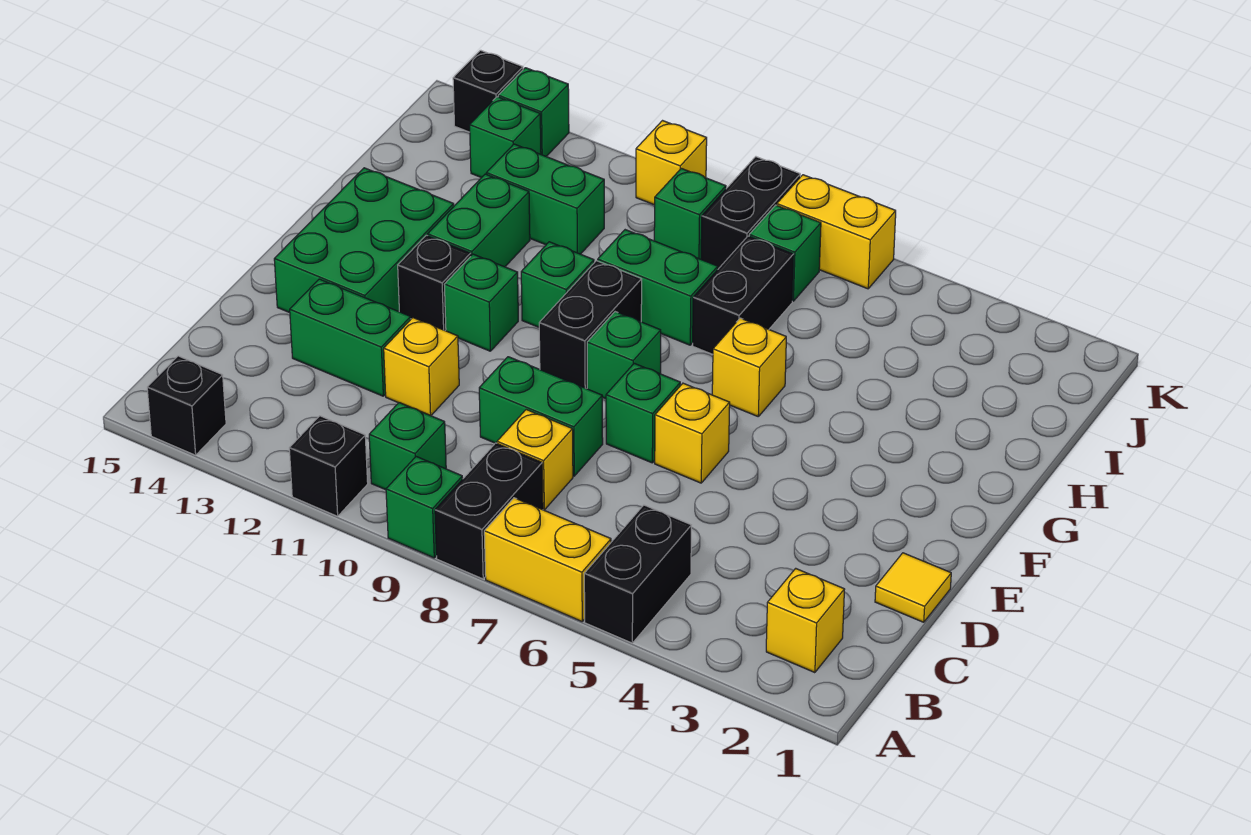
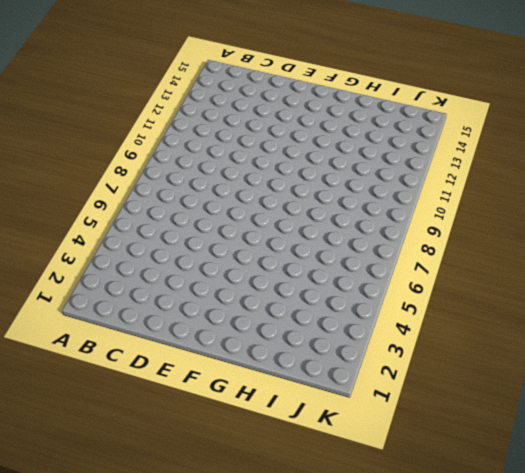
none -> black brick A5:B5 level 1
none -> yellow brick A6:A7 level 1
none -> black brick A8:B8 level 1
none -> green brick A9 level 1

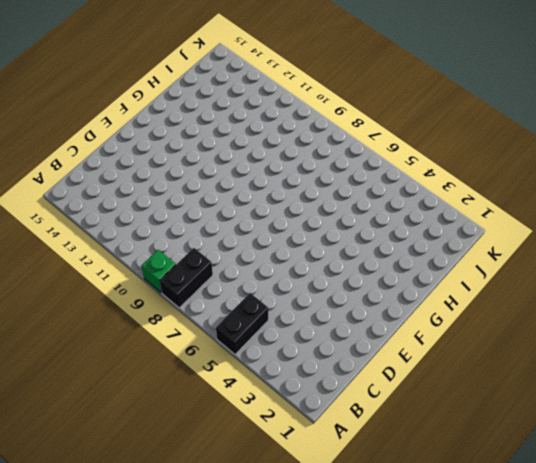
none -> yellow brick A6:A7 level 1
none -> black brick A11 level 1
none -> black brick A14 level 1
none -> yellow brick B2 level 1

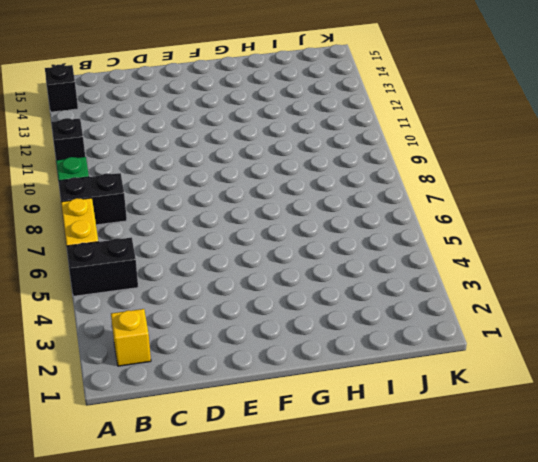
none -> green brick B10 level 1
none -> yellow brick C8 level 1
none -> yellow tile D1 level 1
none -> green brick D8:D9 level 1

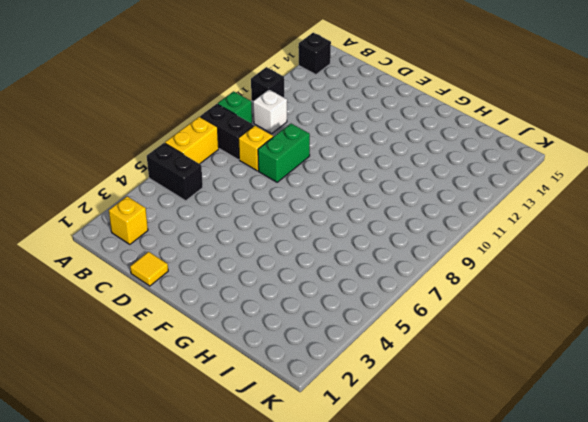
white brick B10 level 1 -> green brick B10 level 1
none -> yellow brick D11 level 1
none -> green brick D12:D13 level 1
none -> yellow brick E6 level 1
none -> green brick E7 level 1

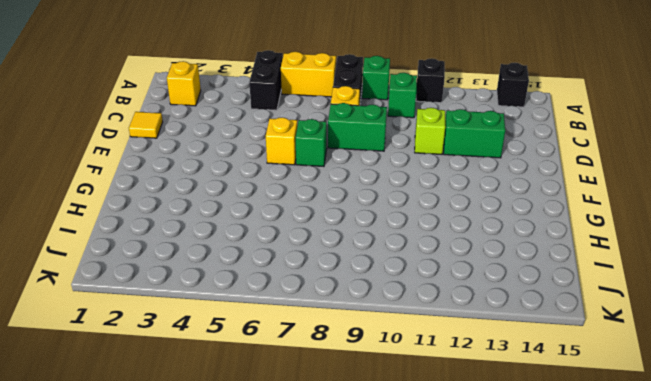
lime brick D11 level 1 -> yellow brick D11 level 1
none -> green brick E13:G14 level 1
none -> green brick F8 level 1
none -> black brick F9:G9 level 1
none -> green brick F11 level 1

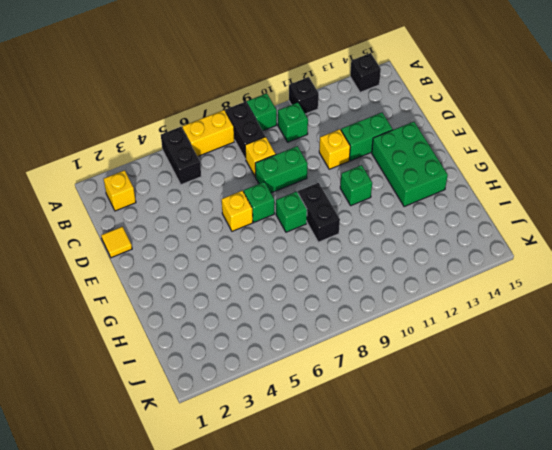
none -> black brick F12 level 1
none -> yellow brick G6 level 1
none -> green brick G10 level 1
none -> green brick G12:H12 level 1

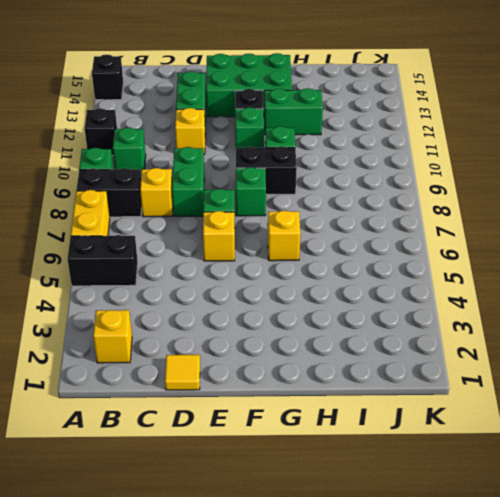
none -> black brick H7:I7 level 1
none -> green brick H8:H9 level 1
none -> green brick I11:I12 level 1
none -> green brick J7 level 1

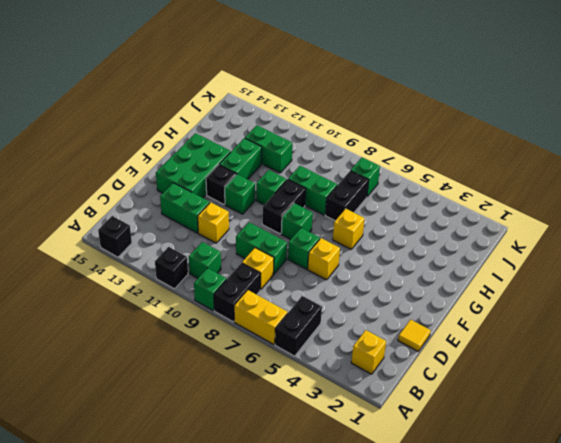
none -> black brick J8:K8 level 1
none -> green brick J9 level 1
none -> green brick J13 level 1
none -> yellow brick K6:K7 level 1

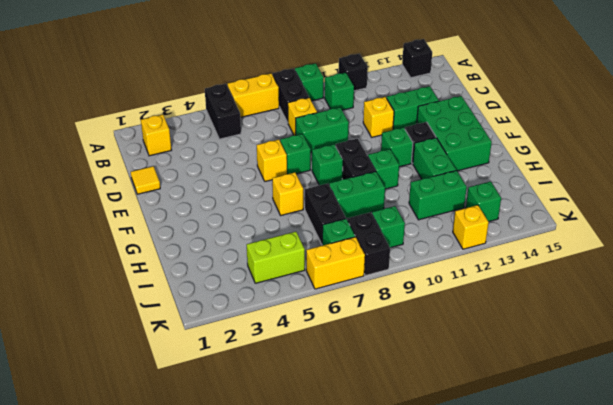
lime brick J4:J5 level 1 -> none
yellow brick K12 level 1 -> yellow brick K10 level 1
none -> green brick K13 level 1
none -> black brick K14 level 1

